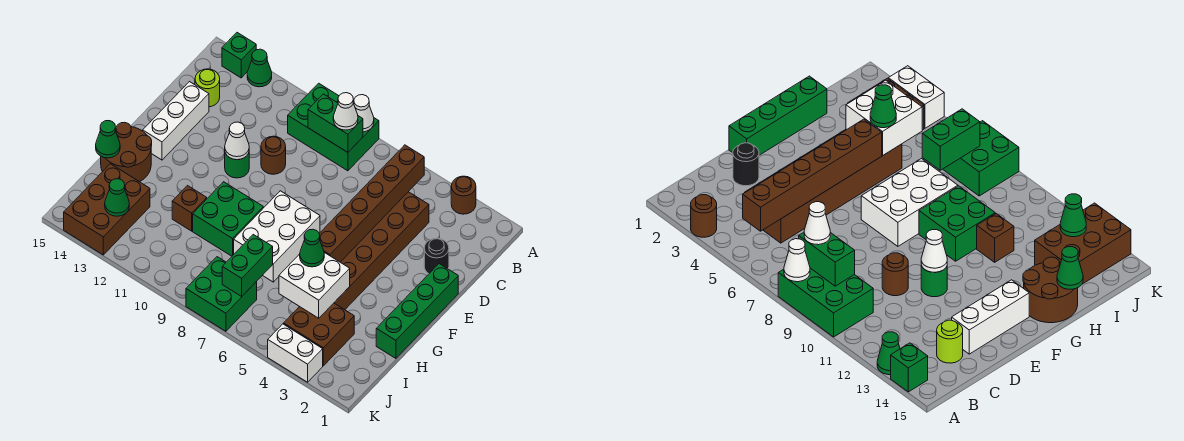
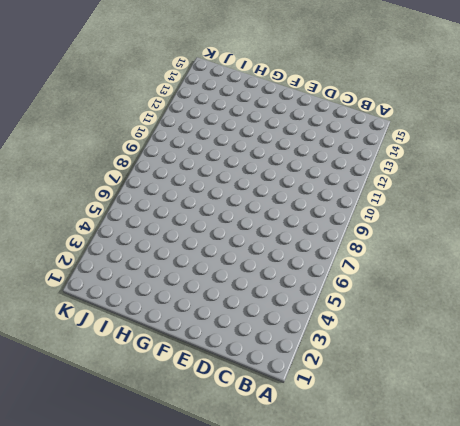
none -> brown round brick A3 level 1
none -> green brick A8:B10 level 1
none -> green cone A13 level 1

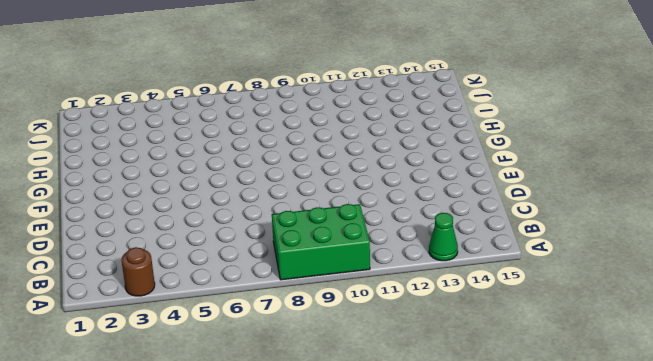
none -> green brick A14 level 1
none -> brown brick C4:H5 level 1
none -> lime round brick C14 level 1

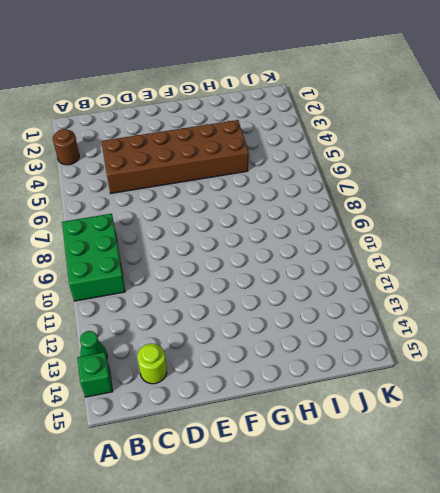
none -> black round brick D2 level 1
none -> brown round brick D10 level 1
none -> white brick D14:F14 level 1

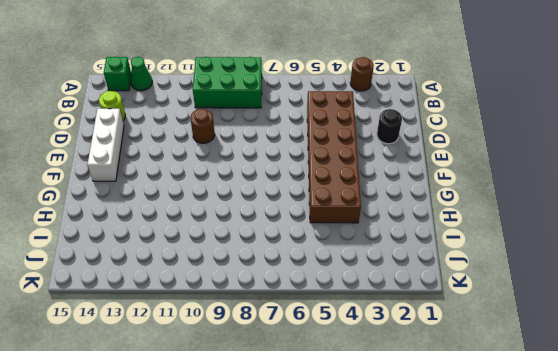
none -> green brick E1:H1 level 1
none -> green round brick E11 level 1
none -> white brick F7:H8 level 1

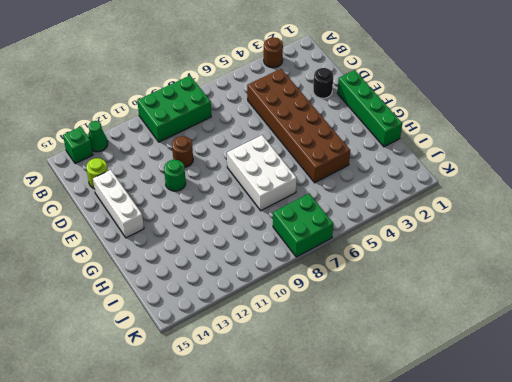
none -> green brick G9:H10 level 1
none -> brown round brick G14:H15 level 1
none -> brown brick H11 level 1

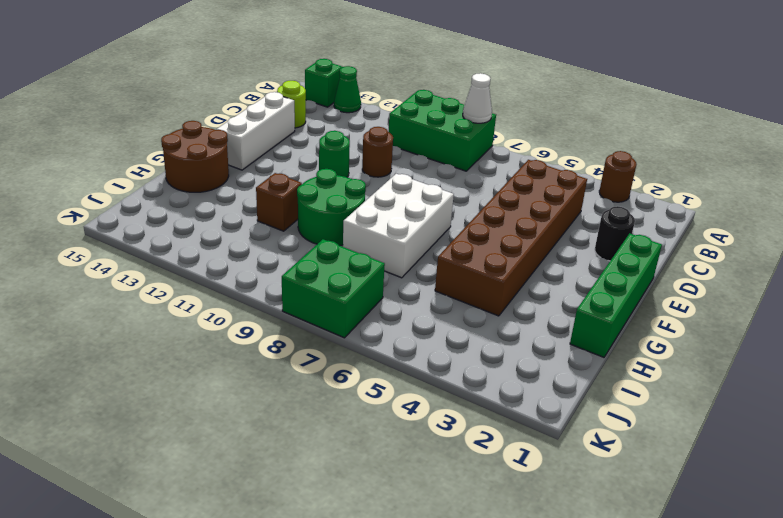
green round brick G9:H10 level 1 -> green brick G9:H10 level 1
none -> brown brick I3:J4 level 1
none -> brown brick I13:K14 level 1
none -> white brick K3:K4 level 1

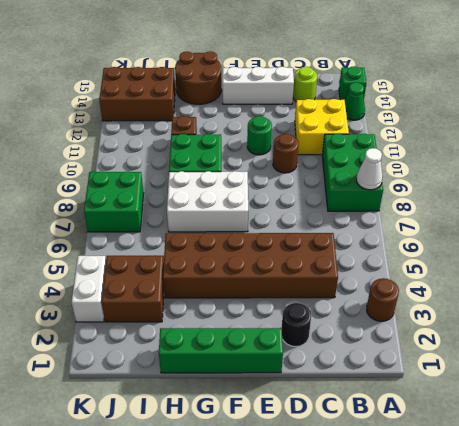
yellow brick B11:C12 level 1 -> none
none -> brown brick B5:G5 level 2
none -> green brick B8:B9 level 2
none -> white cone E11 level 2

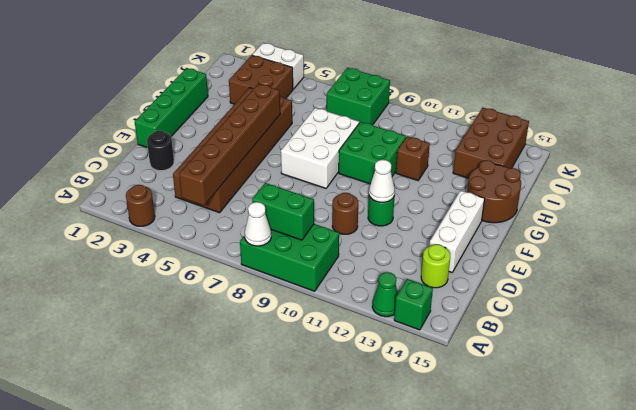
none -> white brick H4:I5 level 2
none -> green cone H15 level 2
none -> green brick I7:J7 level 2

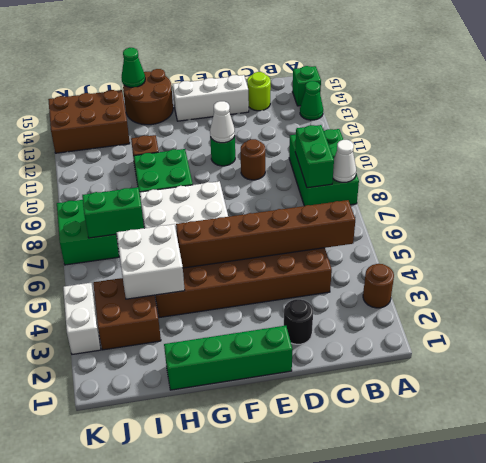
none -> green cone J13 level 2
none -> white cone B8 level 3
none -> green cone H5 level 3

